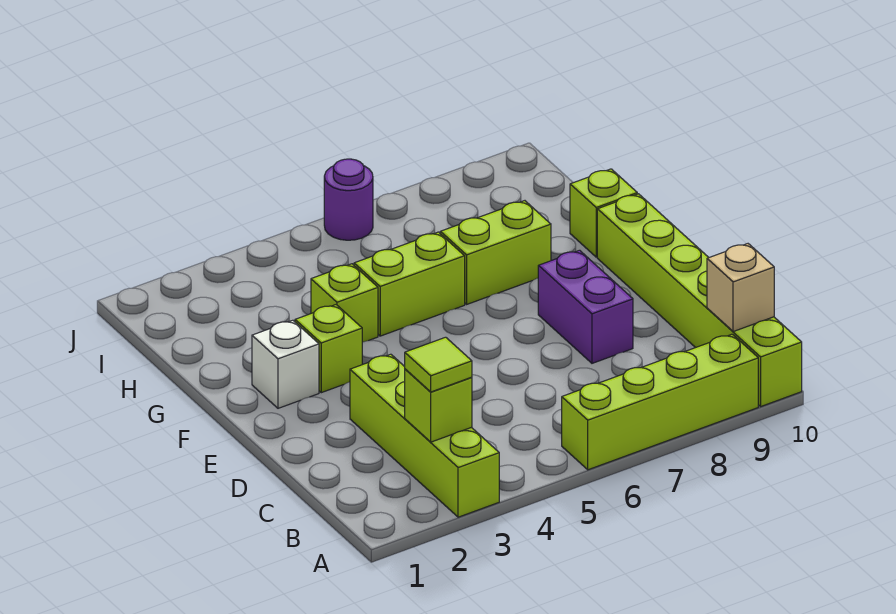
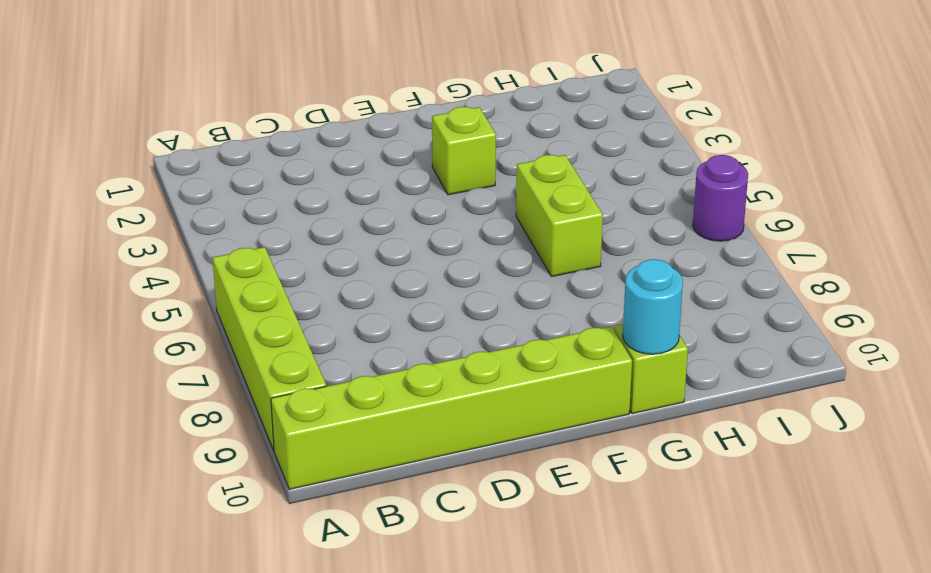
cyan round brick G10 level 2 -> none
none -> lime brick A3:D3 level 1
none -> purple brick D8:E8 level 1
none -> white brick F2 level 1

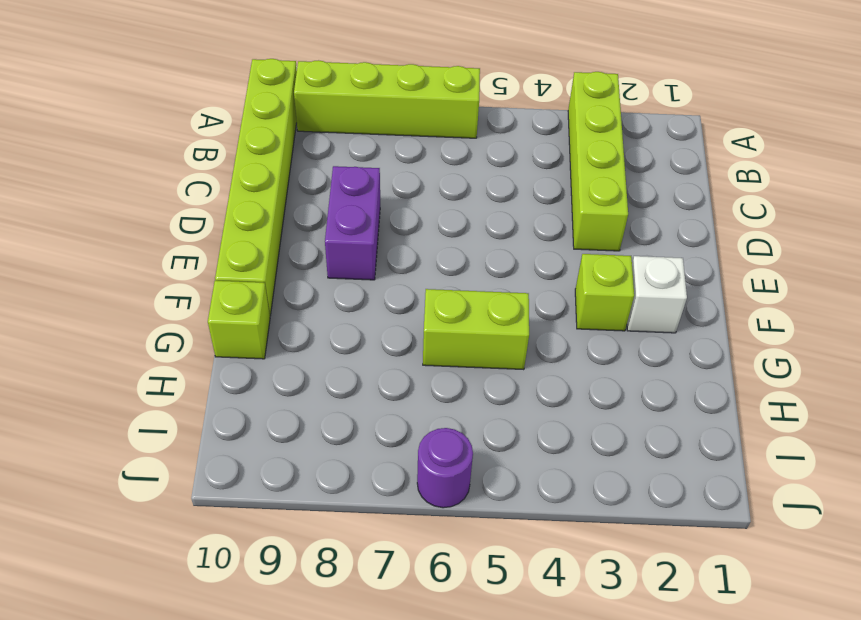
none -> lime brick G4 level 1
none -> lime brick G7:G8 level 1
none -> lime brick B3 level 2

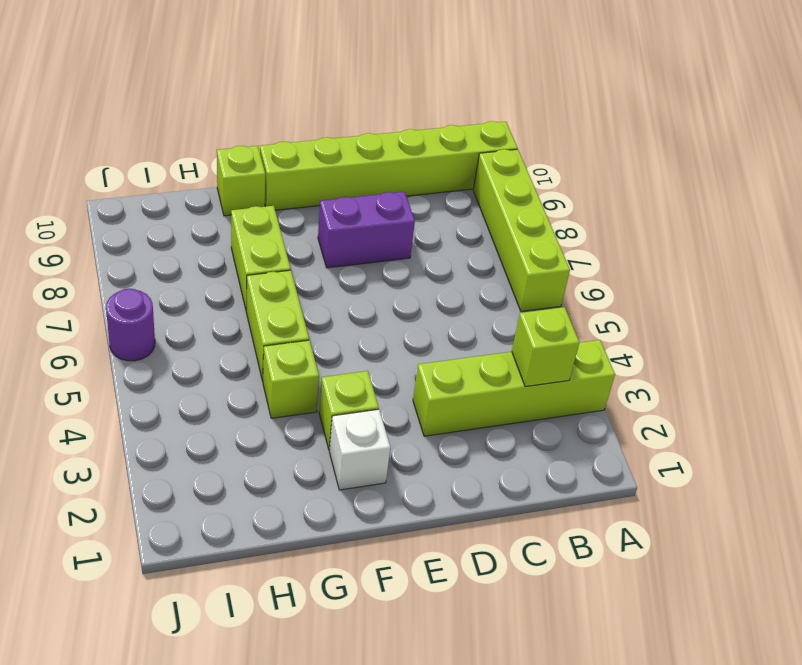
none -> tan brick B10 level 2
none -> lime tile B3 level 3

